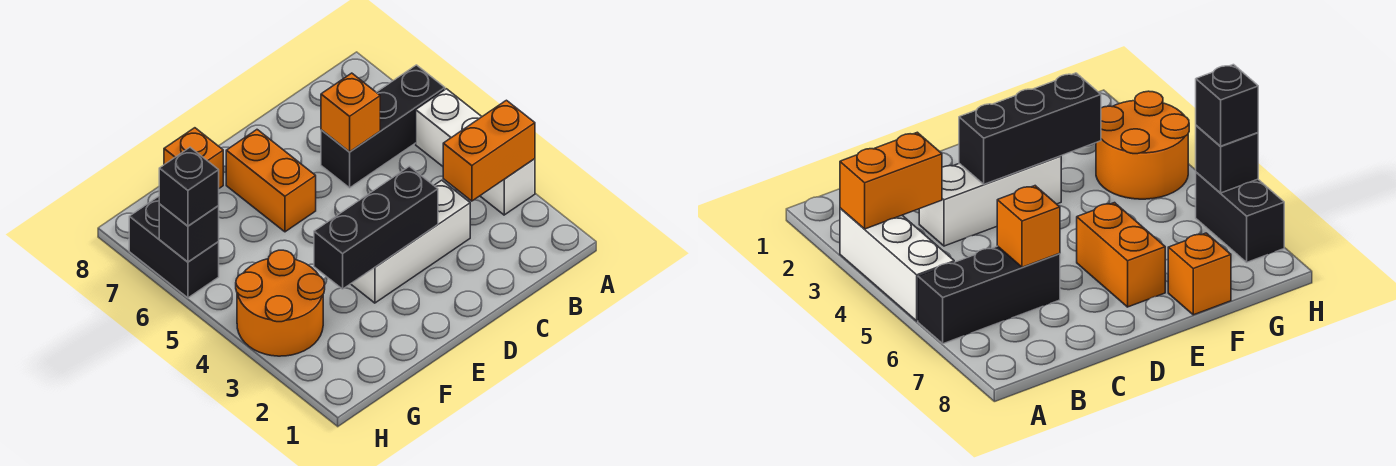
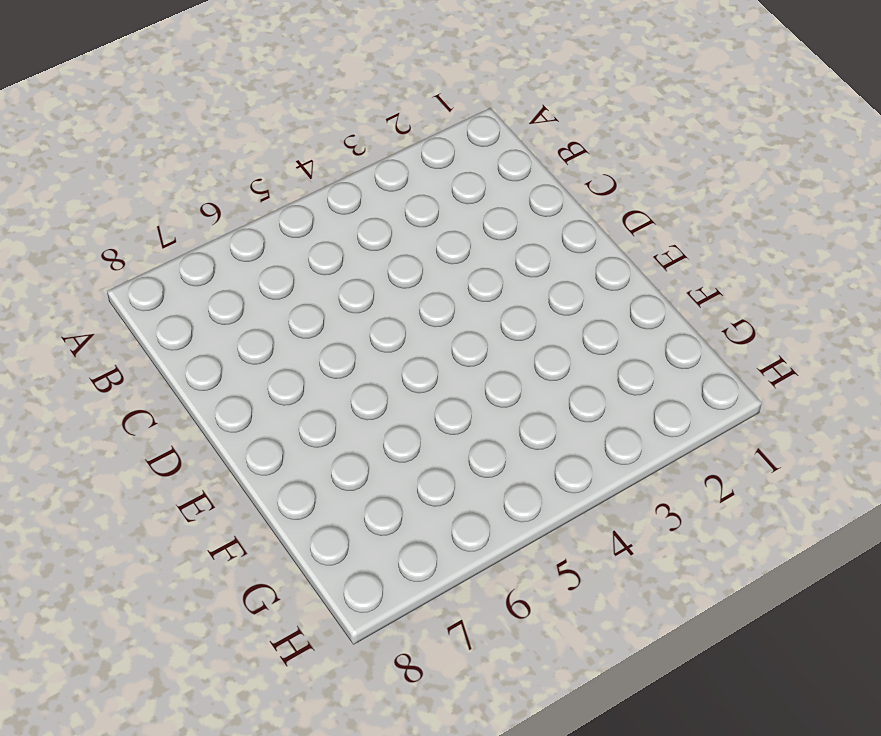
none -> white brick A3:A5 level 1
none -> black brick A6:C6 level 1
none -> white brick C3:E3 level 1

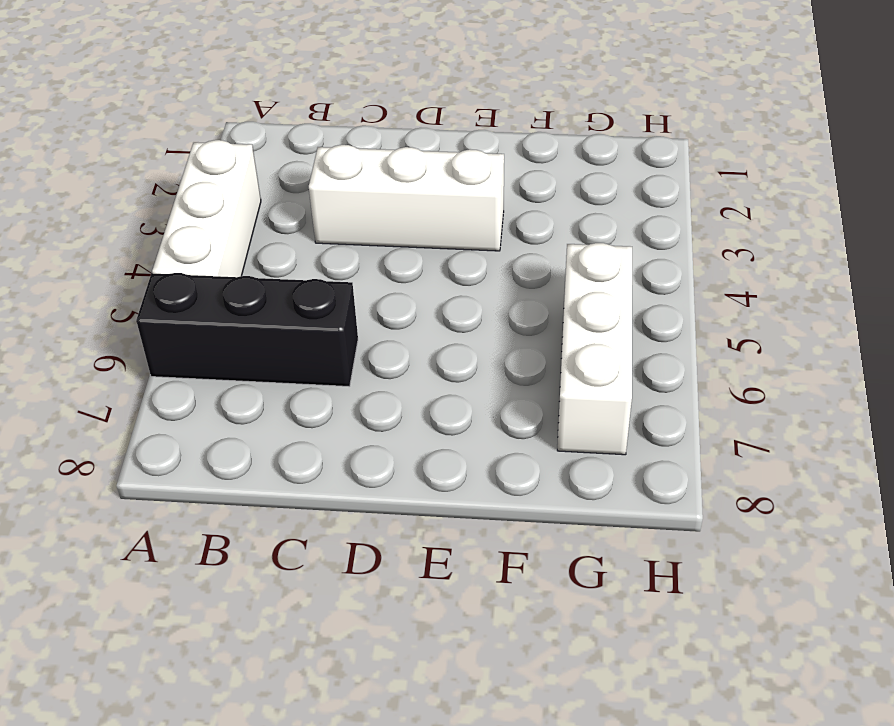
white brick G5:G7 level 1 -> none
none -> orange brick E6:E7 level 1
none -> orange brick F8 level 1
none -> orange round brick G3:H4 level 1

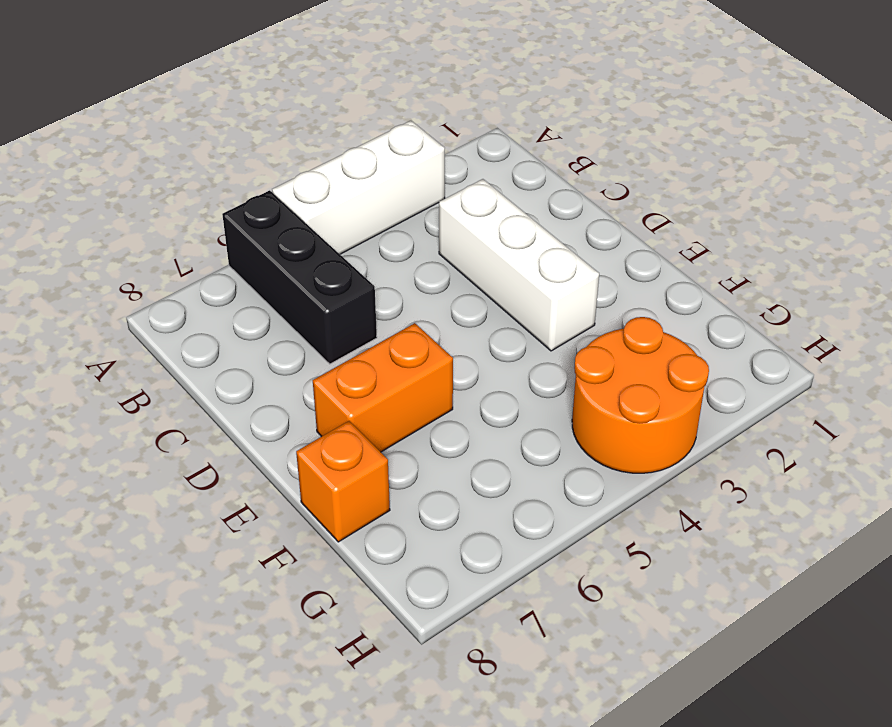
none -> black brick H6:H7 level 1
none -> orange brick A3:B3 level 2
none -> orange brick C6 level 2

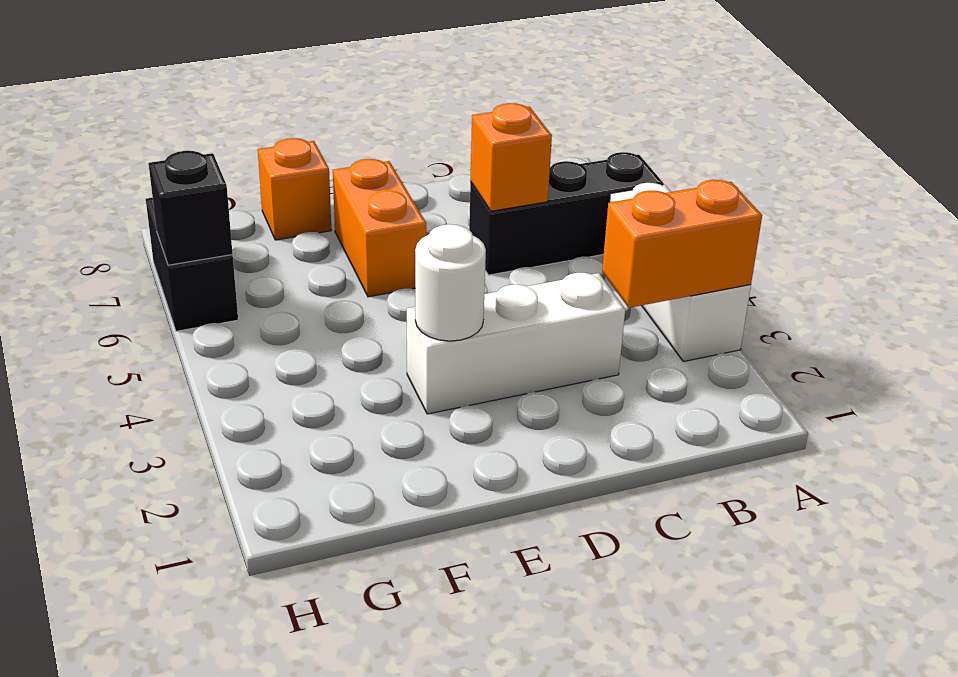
white round brick E3 level 2 -> black brick D3:F3 level 2
none -> orange round brick G3:H4 level 1
none -> black brick H6 level 3

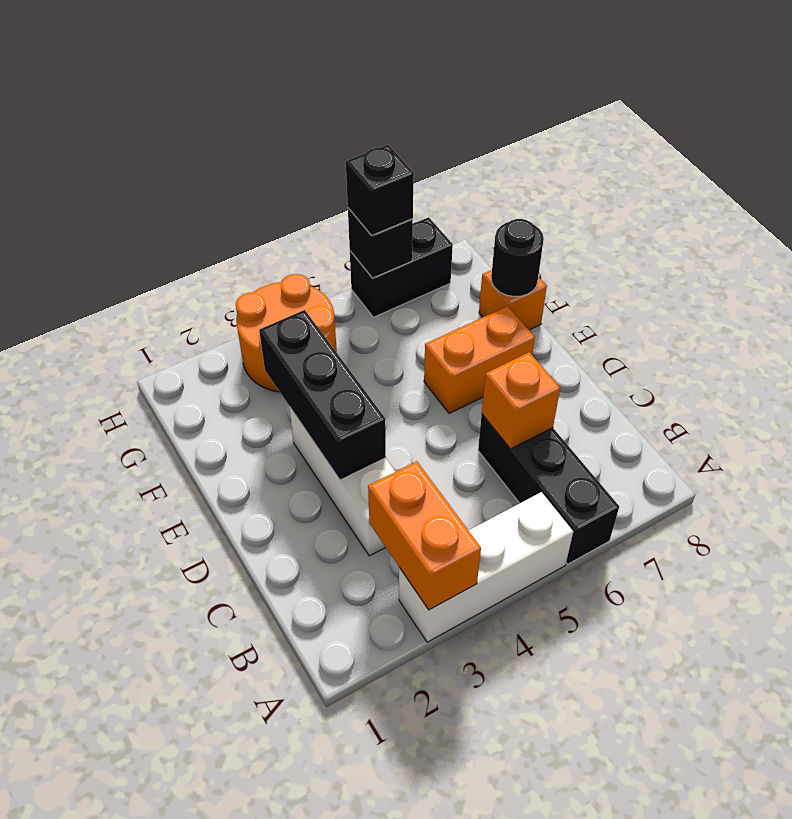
black round brick F8 level 2 -> none

